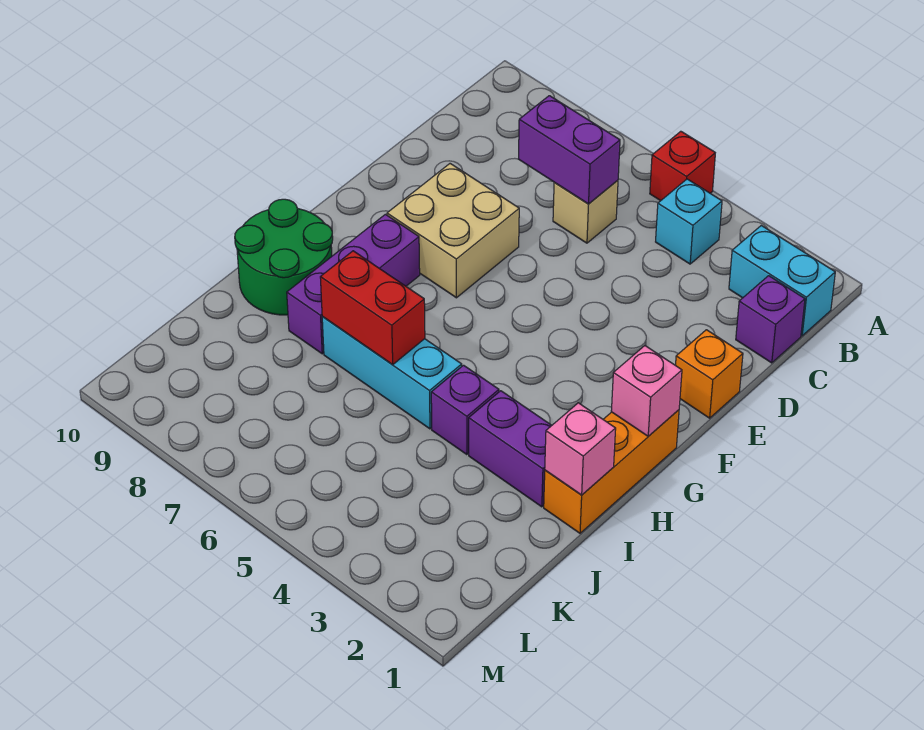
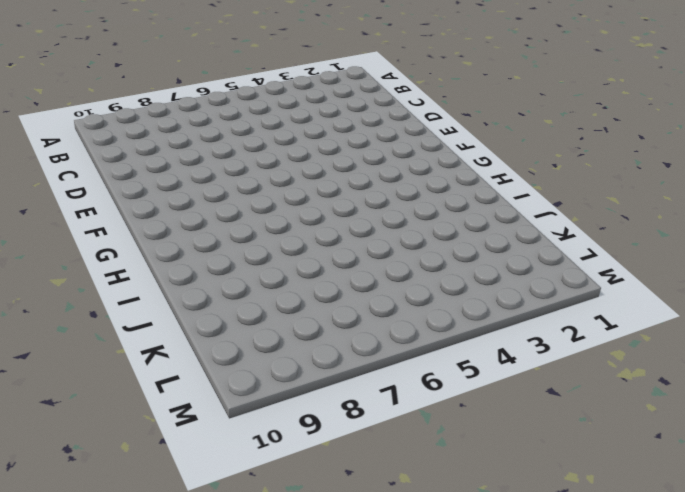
none -> red brick A5 level 1
none -> cyan brick B1:B2 level 1
none -> cyan brick B4 level 1

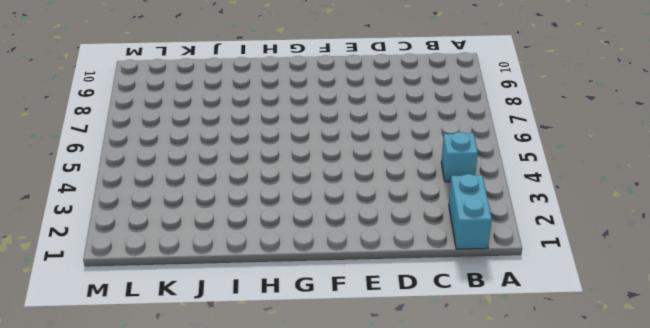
none -> red brick A5 level 1
none -> purple brick C1 level 1
none -> tan brick C6 level 1

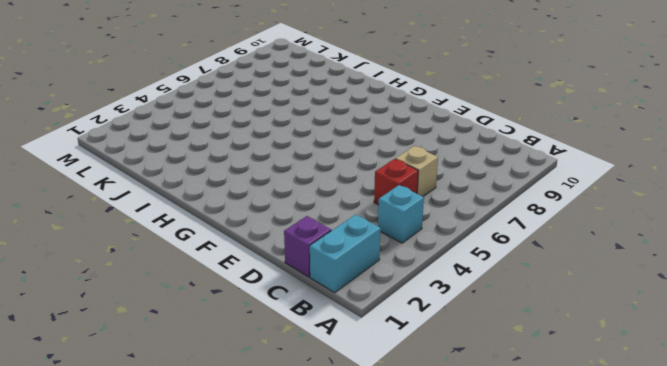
red brick C5 level 1 -> red brick A5 level 1
none -> orange brick E1 level 1
none -> tan brick E7:F8 level 1
none -> orange brick G1:I1 level 1

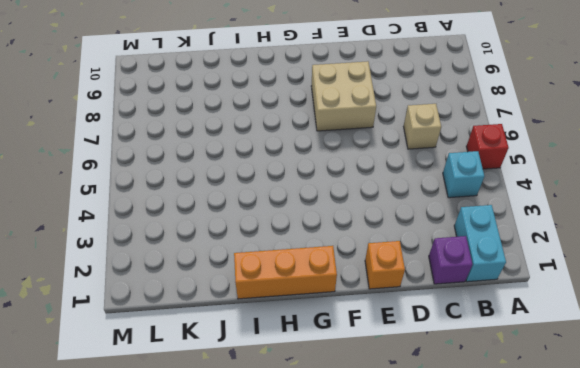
none -> purple brick G8:I8 level 1
none -> green round brick H9:I10 level 1
none -> purple brick I2:I3 level 1

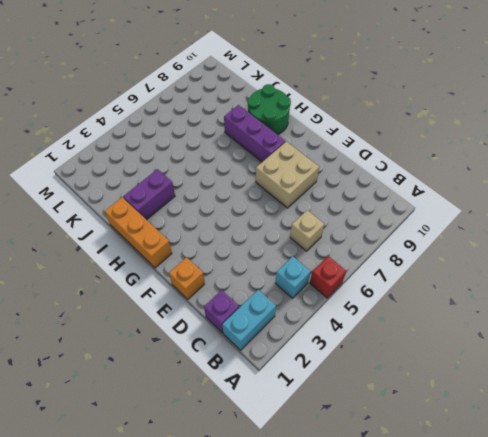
none -> purple brick I4 level 1
none -> cyan brick I5:I7 level 1
none -> purple brick C6:C7 level 2

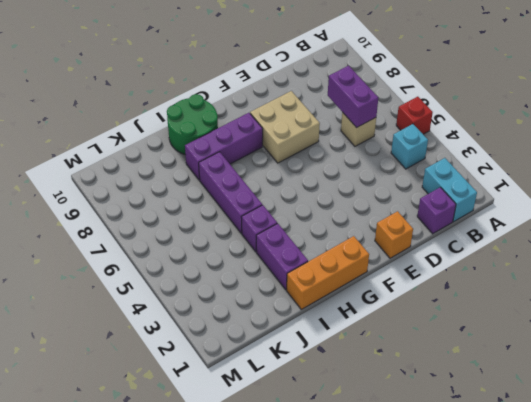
purple brick I5:I7 level 1 -> cyan brick I5:I7 level 1
none -> pink brick G1 level 2
none -> pink brick I1 level 2
none -> red brick I6:I7 level 2

